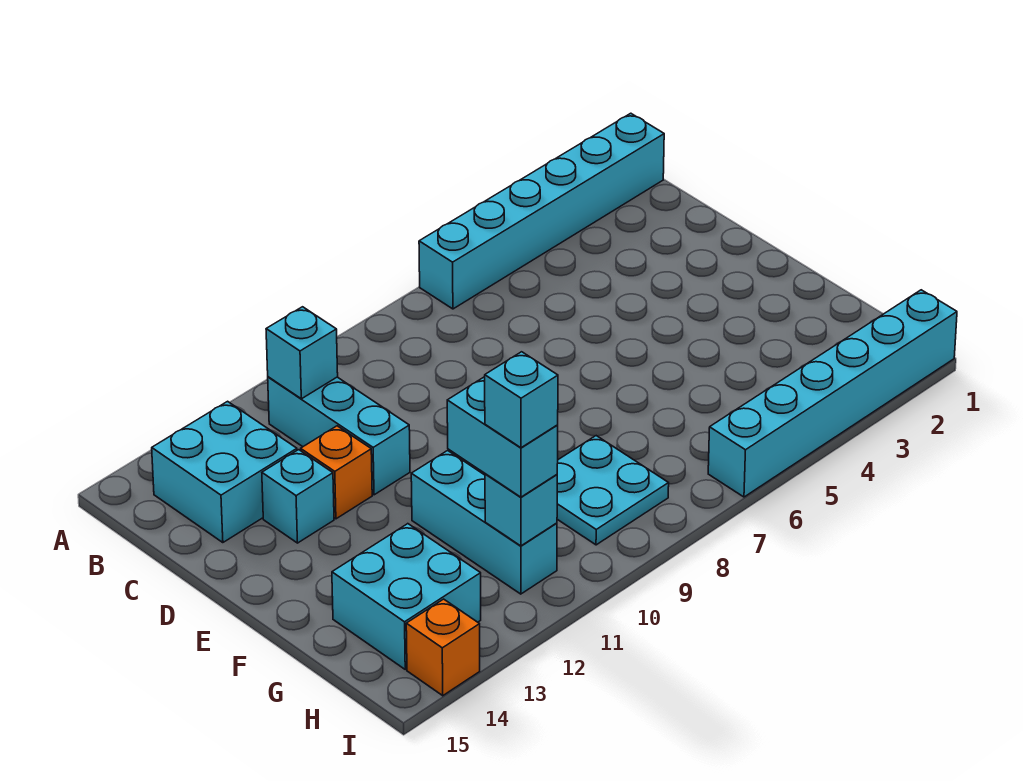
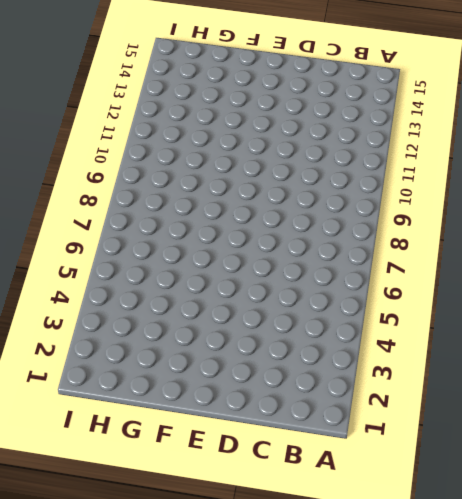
none -> cyan brick A1:A6 level 1
none -> cyan brick B11:D11 level 1
none -> cyan brick B13:C14 level 1

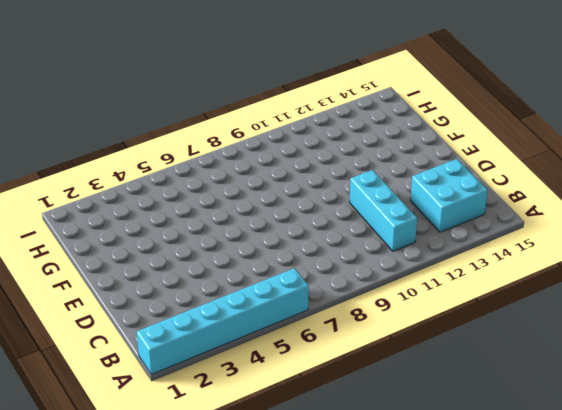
none -> orange brick D12 level 1
none -> cyan brick D13 level 1
none -> cyan brick F11:H11 level 1

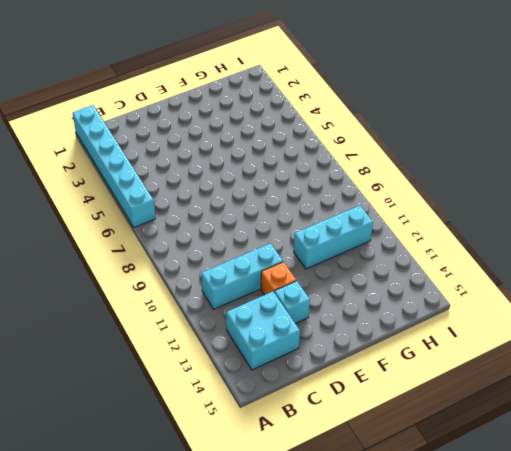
none -> cyan plate G8:H9 level 1
none -> cyan brick G13:H14 level 1
none -> cyan brick I1:I6 level 1

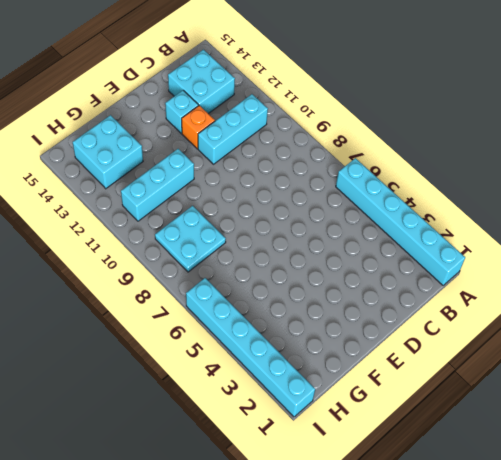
none -> orange brick I14 level 1
none -> cyan brick B11 level 2
none -> cyan brick H11 level 2

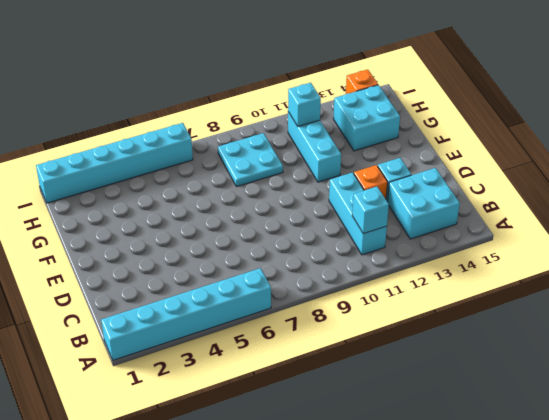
none -> cyan brick G11:H11 level 3
none -> cyan brick H11 level 4

